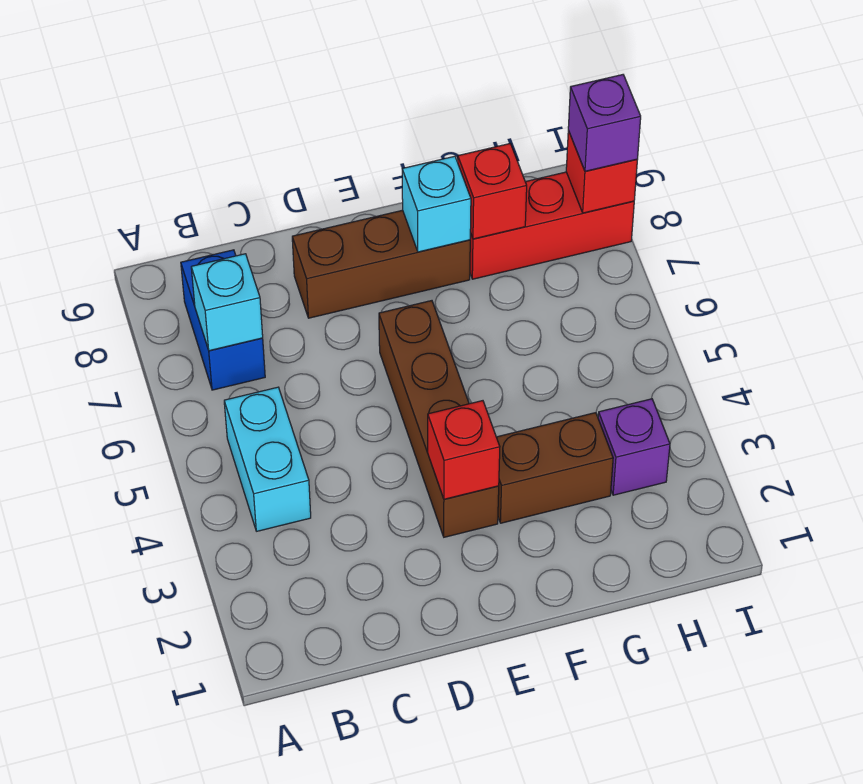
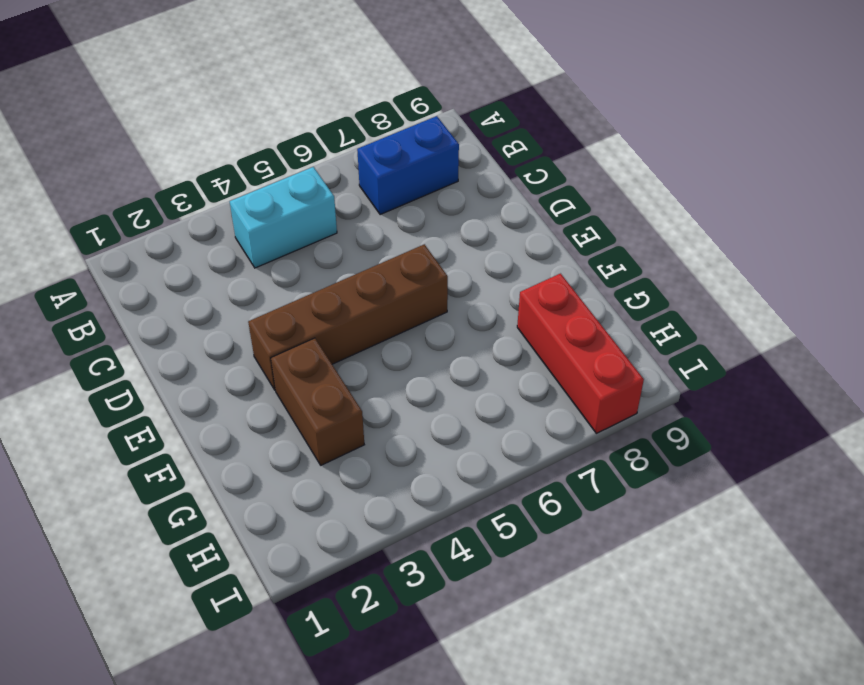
none -> brown brick D8:F8 level 1
none -> purple brick H3 level 1
none -> cyan brick B7 level 2

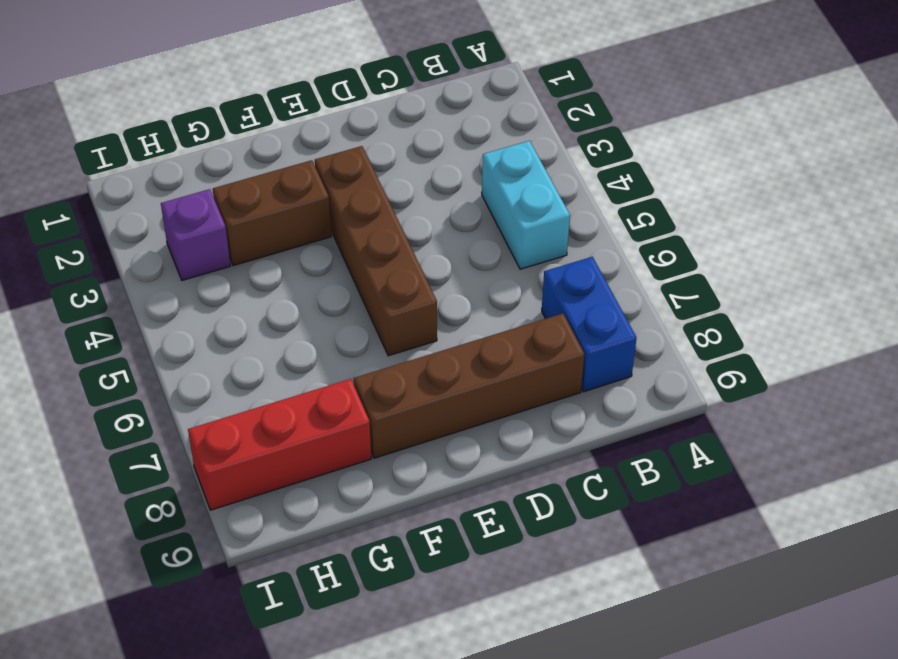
brown brick C8:F8 level 1 -> brown brick D8:F8 level 1
none -> cyan brick B7 level 2
none -> red brick E3 level 2
none -> cyan brick F8 level 2

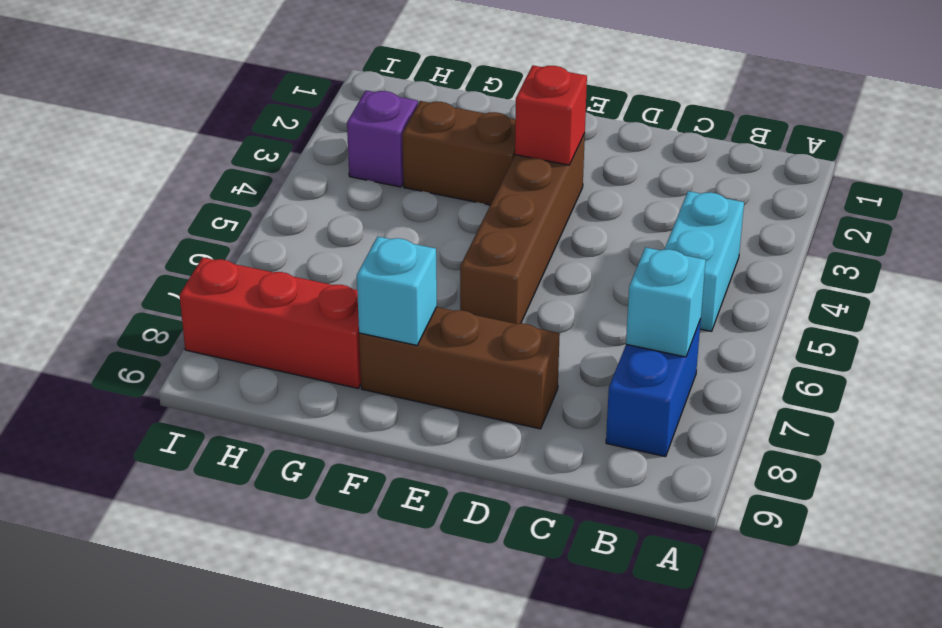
none -> red brick G8 level 2
none -> red brick I8 level 2
none -> purple brick I8 level 3

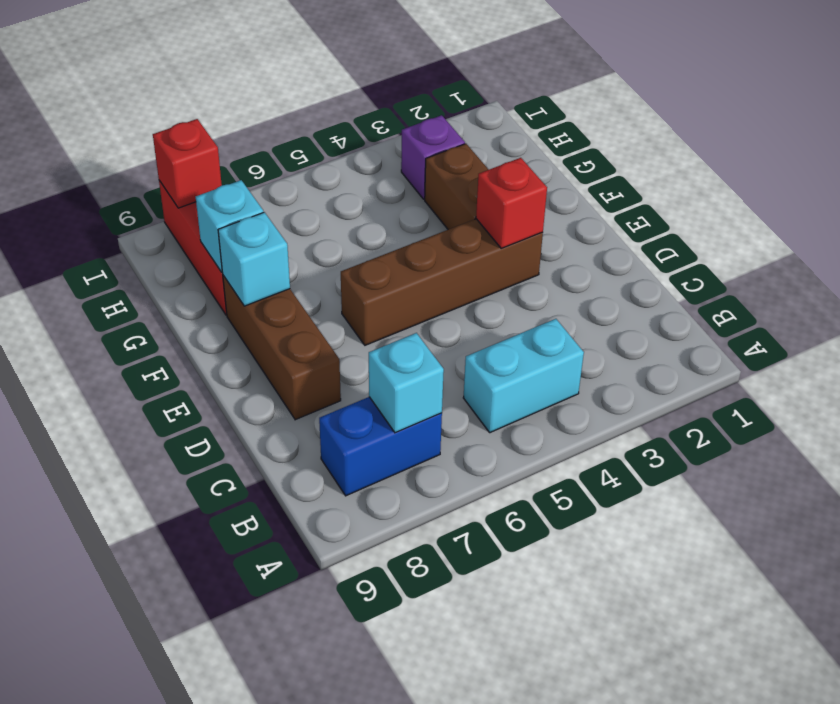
cyan brick G8 level 2 -> red brick G8 level 2
none -> purple brick I8 level 3

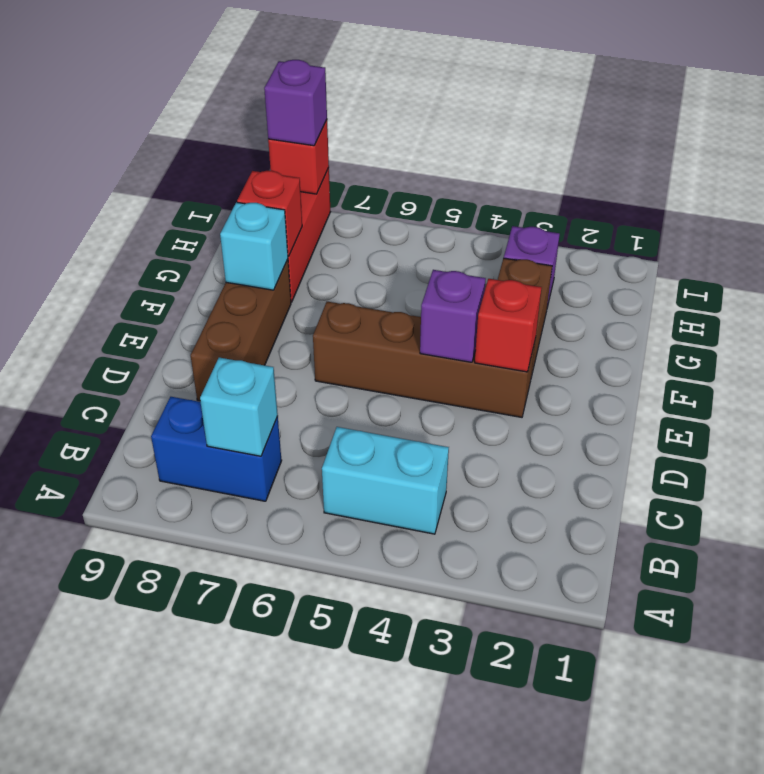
purple brick E4 level 2 -> none

